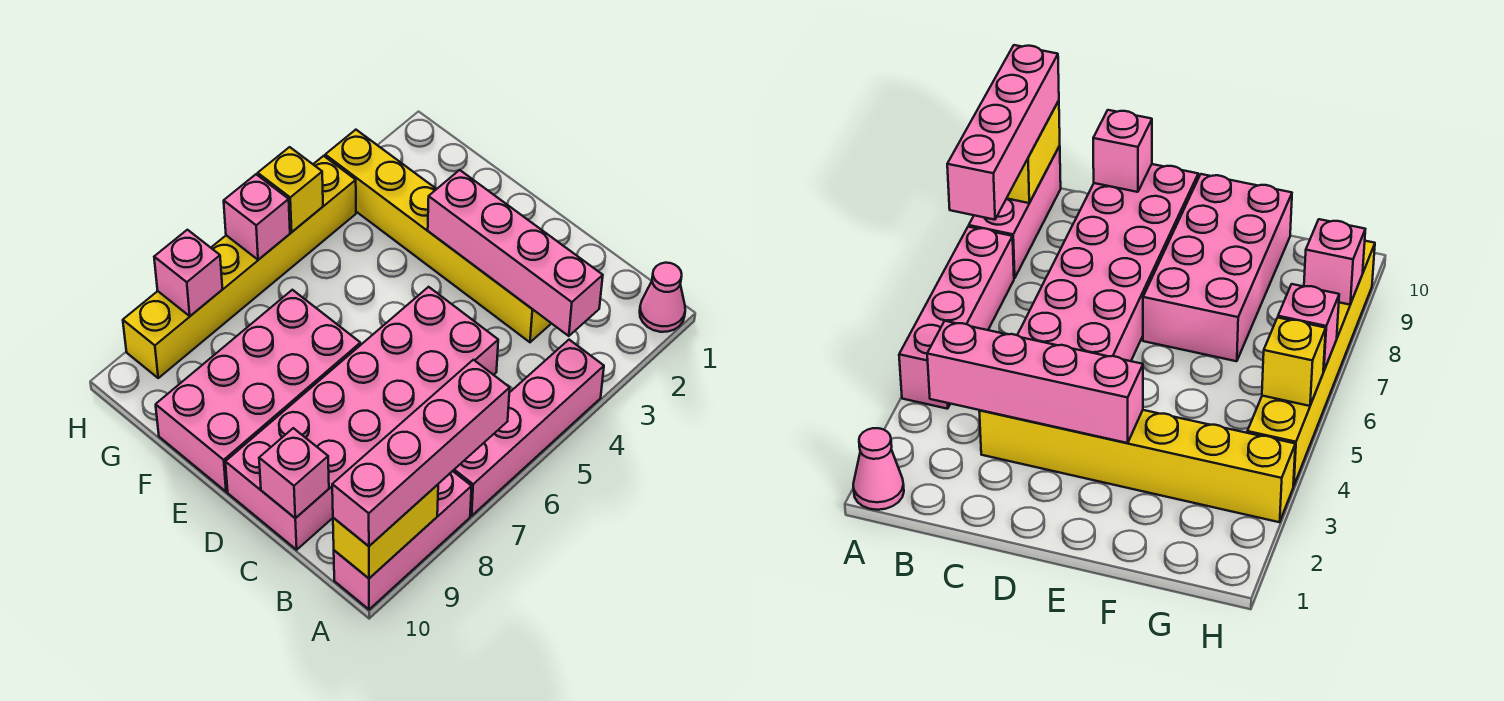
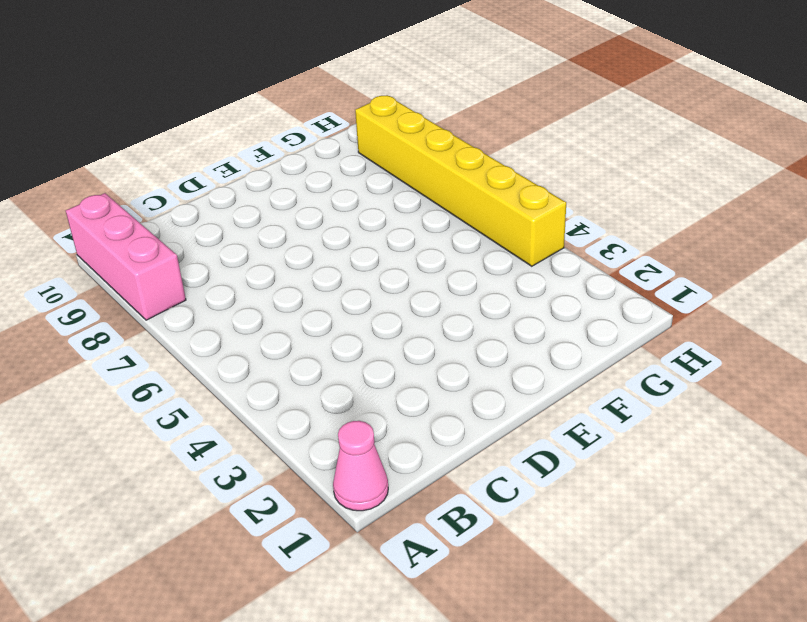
none -> pink brick A4:A7 level 1
none -> yellow brick C3:H3 level 1
none -> pink brick C5:D10 level 1

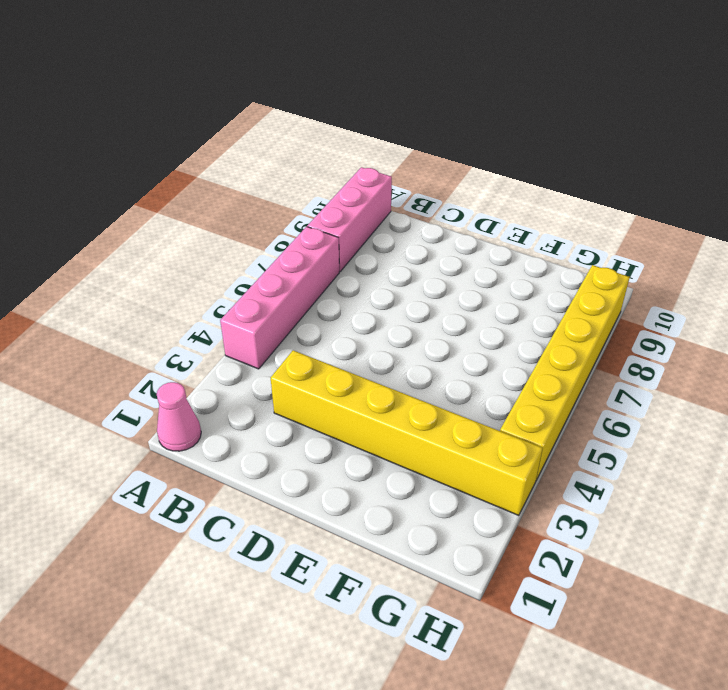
none -> pink brick C5:D10 level 1
none -> pink brick E7:F10 level 1
none -> yellow brick A9:A10 level 2

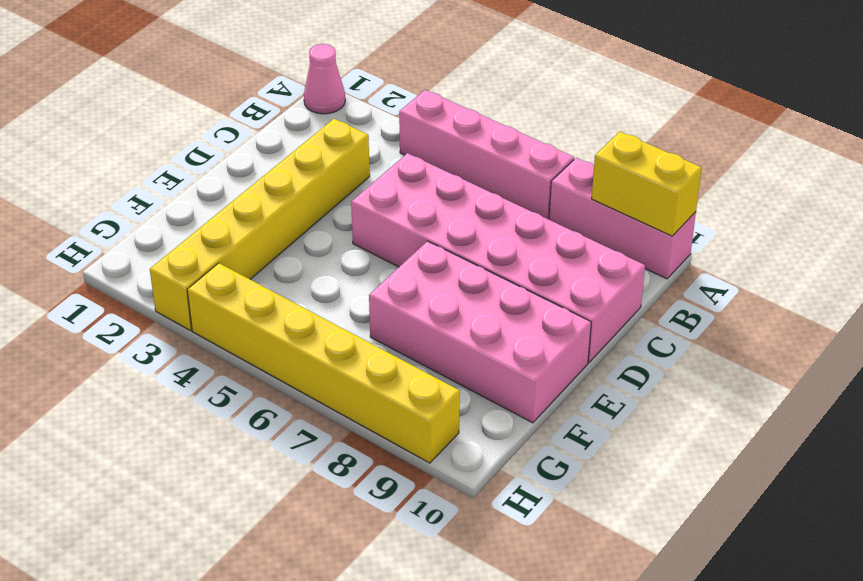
none -> pink brick B3:E3 level 2
none -> pink brick C10 level 2
none -> yellow brick H5 level 2

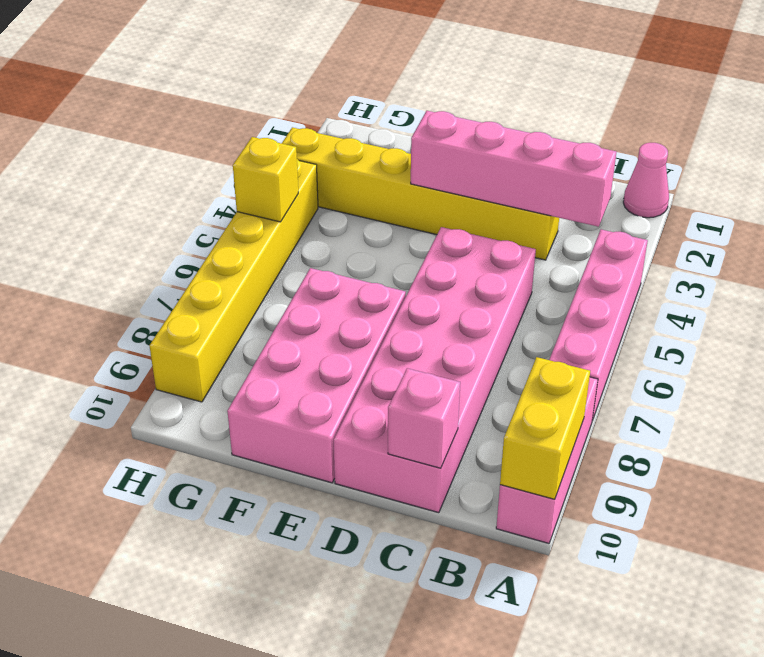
none -> pink brick H6 level 2
none -> pink brick H8 level 2
none -> pink brick A7:A10 level 3

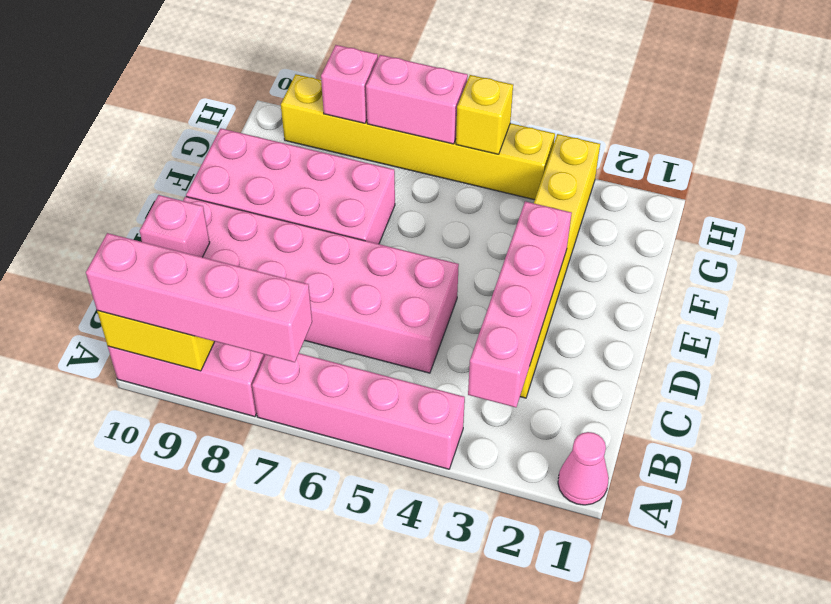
pink brick H6:H7 level 2 -> pink brick H6 level 2

